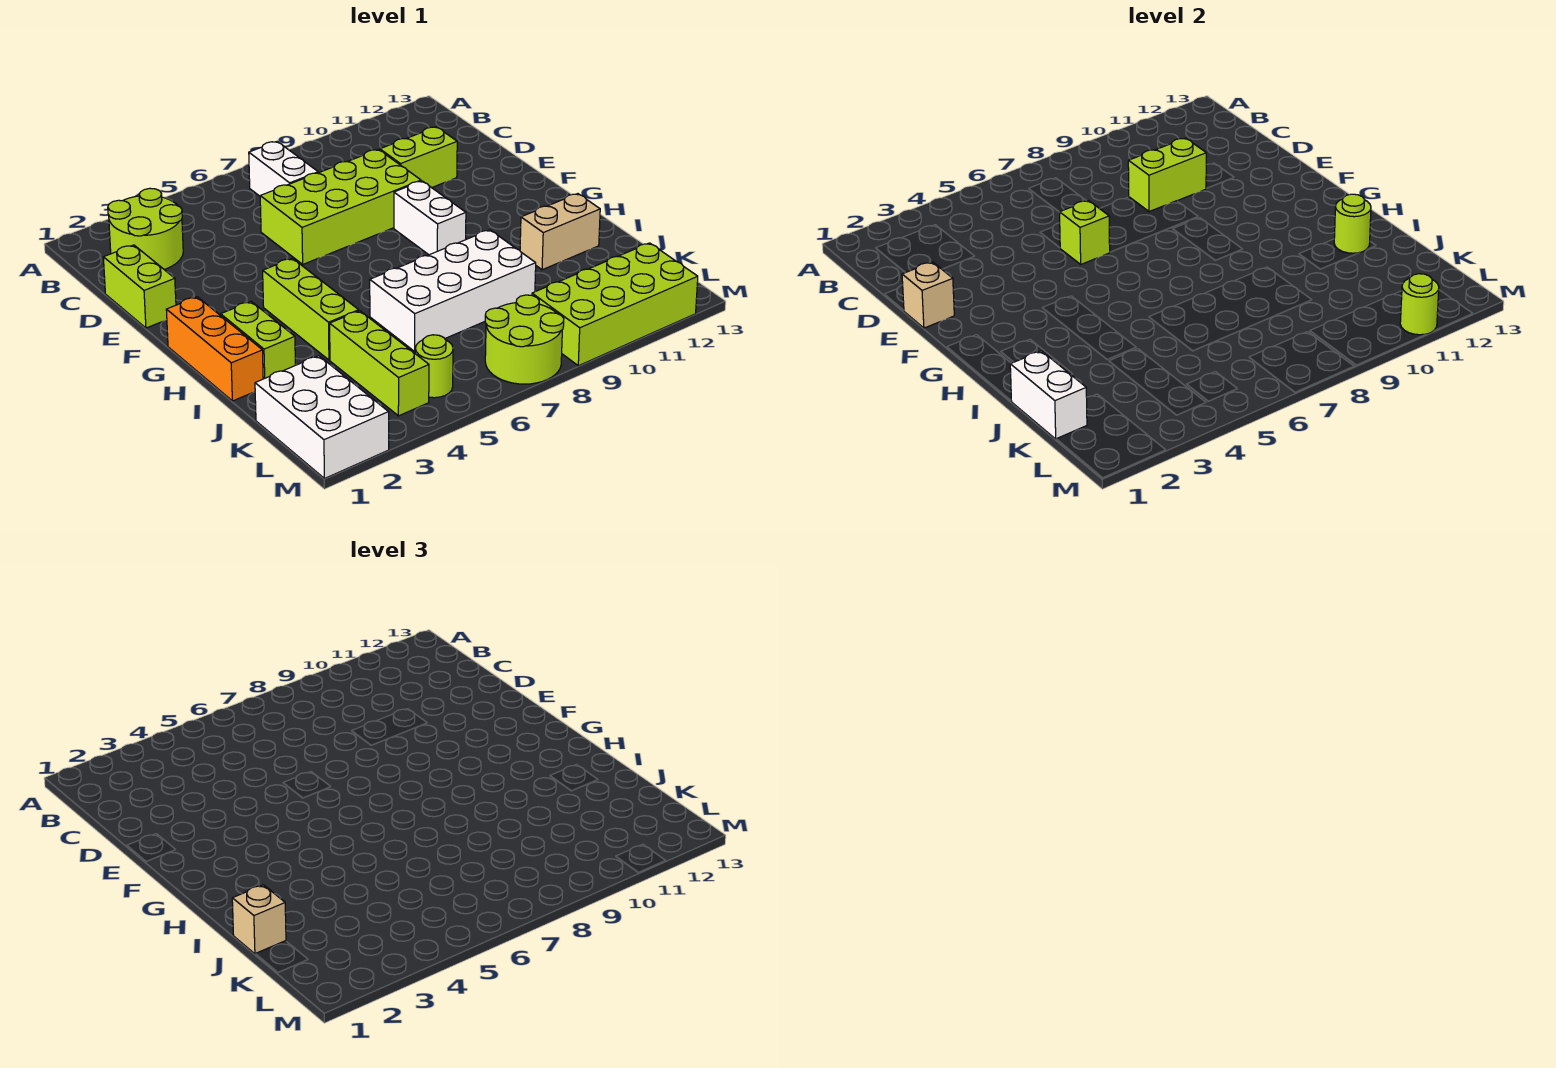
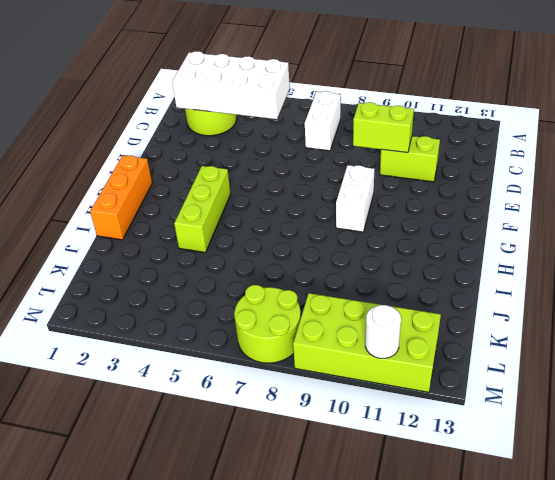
white brick B2:C5 level 2 -> white brick I6:J9 level 1
white round brick M11 level 2 -> lime round brick M11 level 2
none -> lime brick D1:E1 level 1
none -> lime brick D6:E9 level 1
none -> lime brick H2:I2 level 1

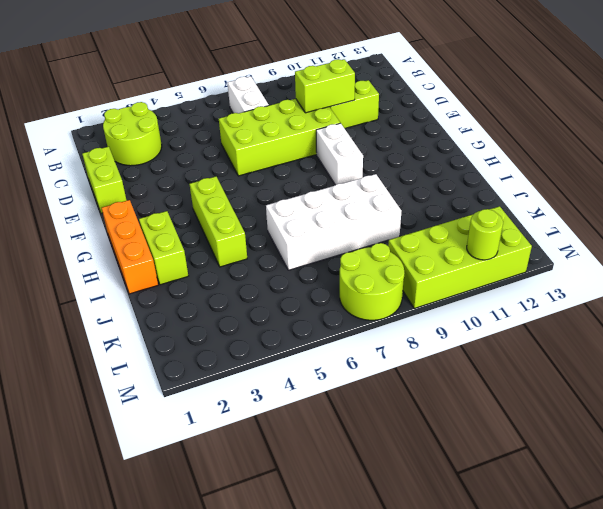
none -> tan brick I11:I12 level 1
none -> lime brick J4:L4 level 1
none -> white brick K1:M2 level 1

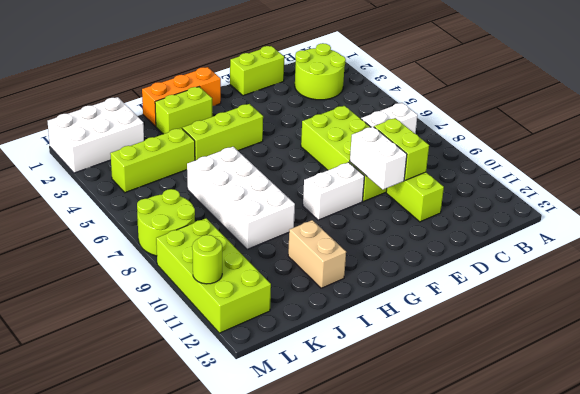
white brick E9:E10 level 2 -> white brick J1:K1 level 2
none -> lime round brick L5 level 1
none -> tan brick E1 level 2
none -> lime brick E6 level 2

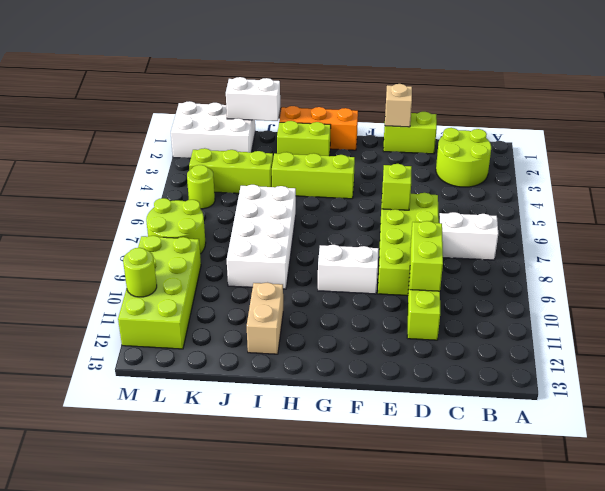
none -> lime round brick I12 level 2
none -> tan brick J1 level 3

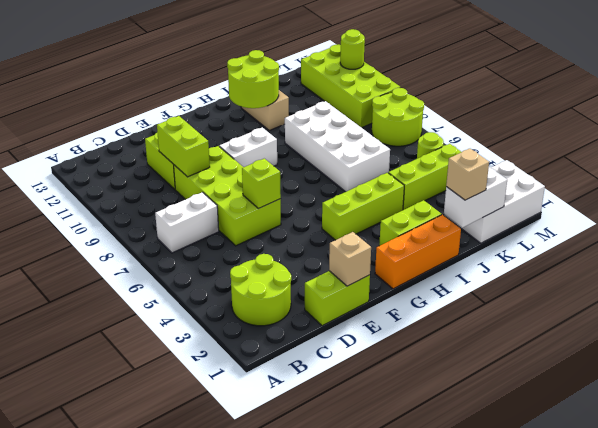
lime round brick H11:I12 level 2 -> lime round brick I12 level 2

